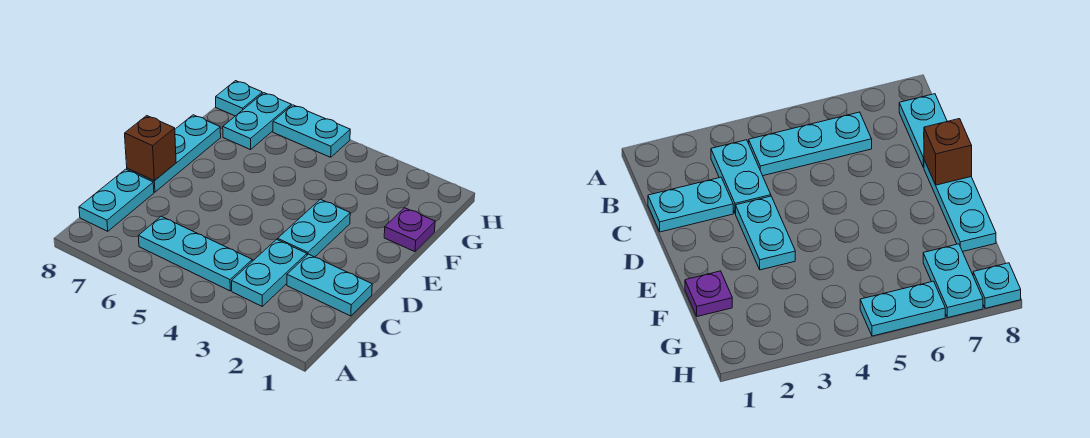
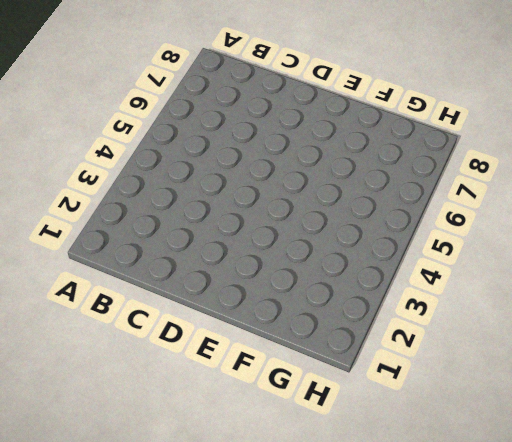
none -> cyan plate B3:C3 level 1
none -> cyan plate B4:B6 level 1

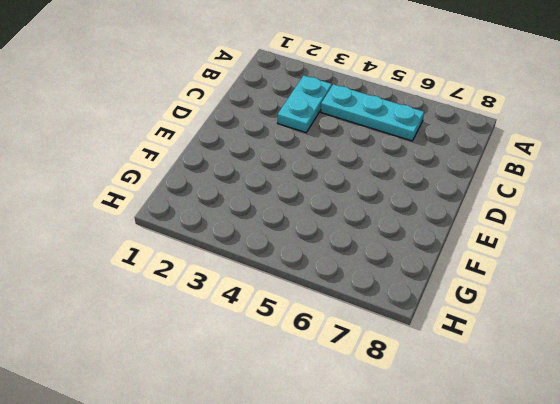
none -> cyan plate B8:C8 level 1
none -> cyan plate C1:C2 level 1

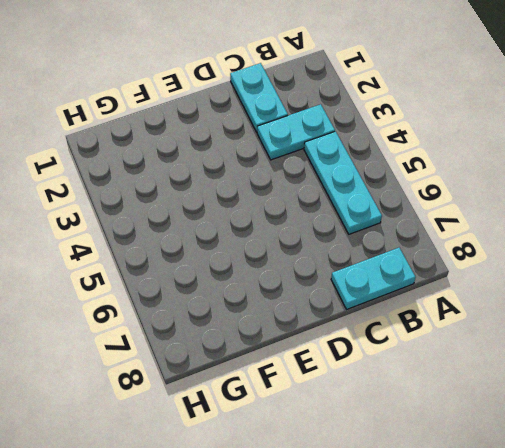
none -> cyan plate D3:E3 level 1
none -> cyan plate D8:F8 level 1

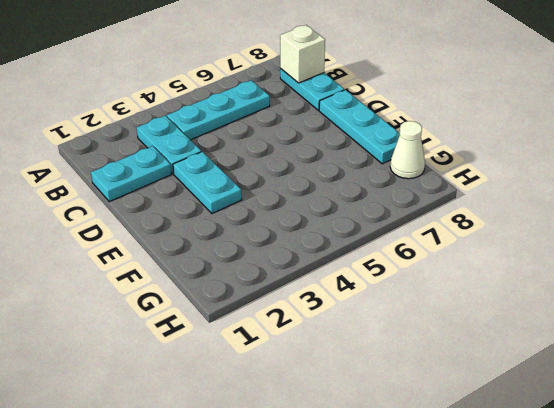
white brick B8 level 2 -> none
white cone G8 level 1 -> none
none -> purple plate F1 level 1
none -> cyan plate G7:H7 level 1

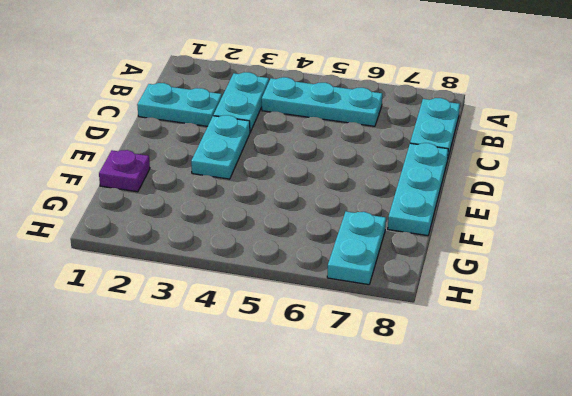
none -> cyan plate H5:H6 level 1
none -> cyan plate H8 level 1

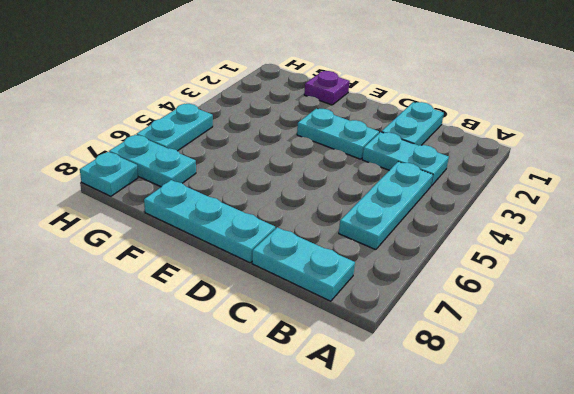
none -> brown brick D8 level 2

